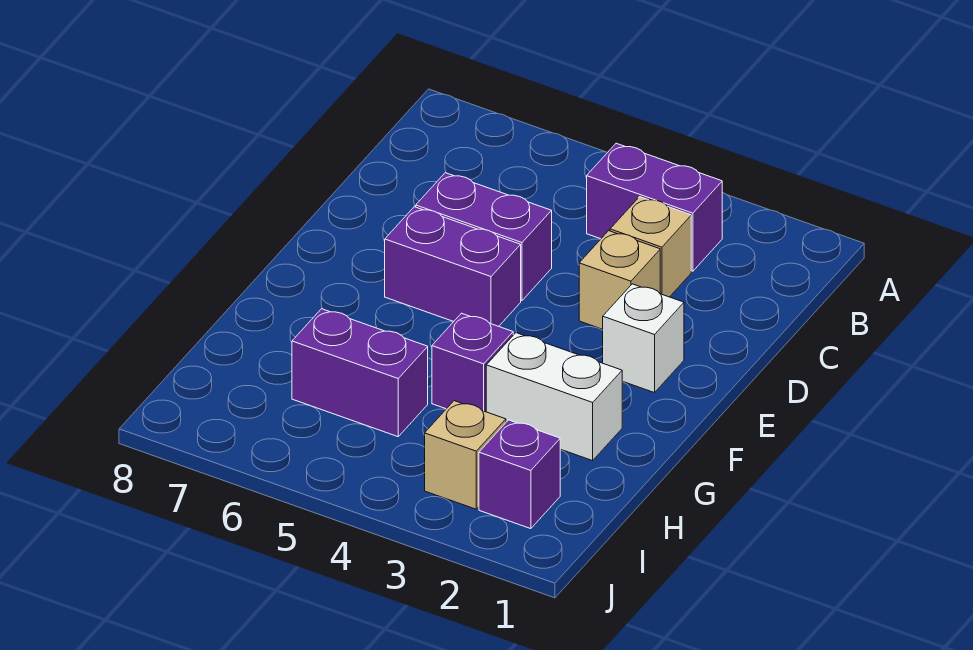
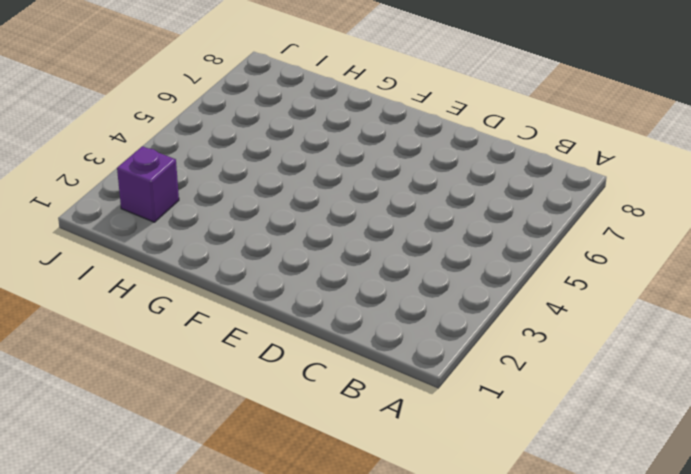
none -> purple brick B3:B4 level 1
none -> tan brick C3 level 1

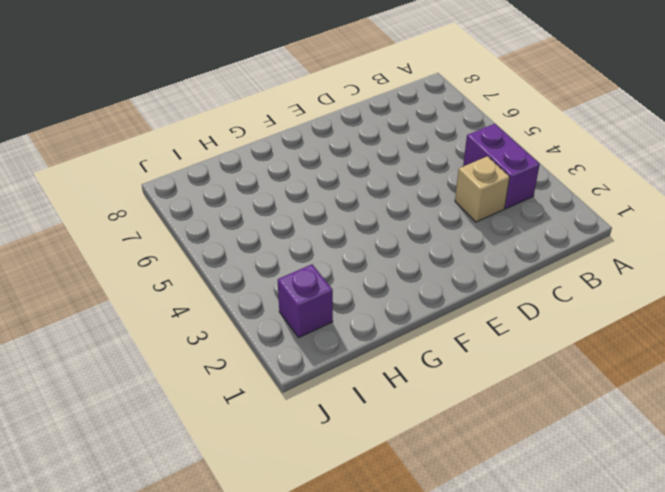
none -> tan brick D3 level 1
none -> purple brick D5:D6 level 1

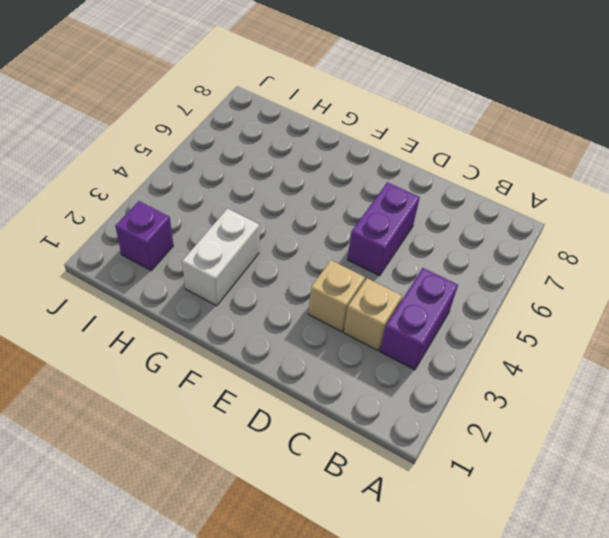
none -> white brick E2 level 1
none -> purple brick E5:E6 level 1

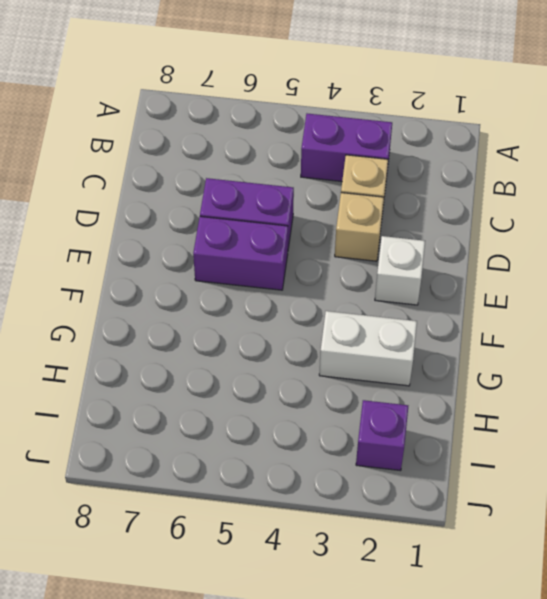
none -> purple brick G4 level 1
none -> purple brick H5:H6 level 1

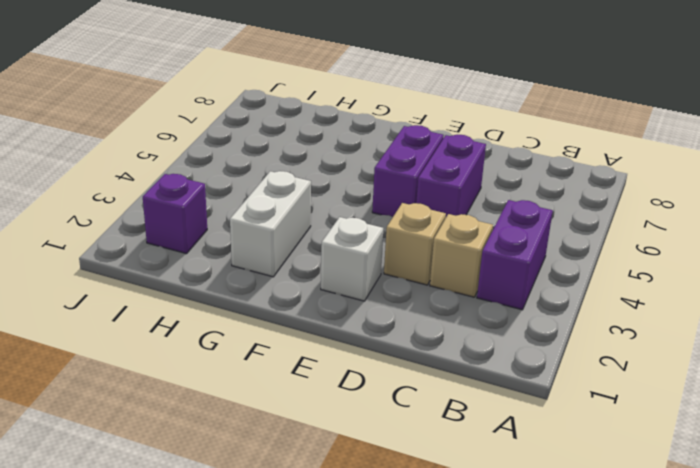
none -> purple brick G4 level 1
none -> purple brick H5:H6 level 1

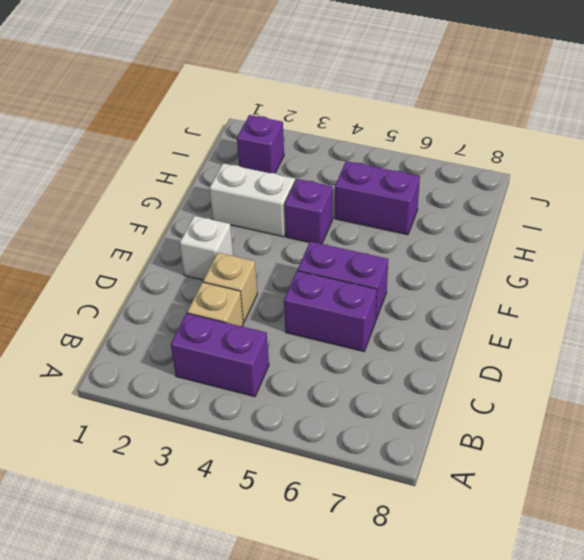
none -> tan brick I3 level 1

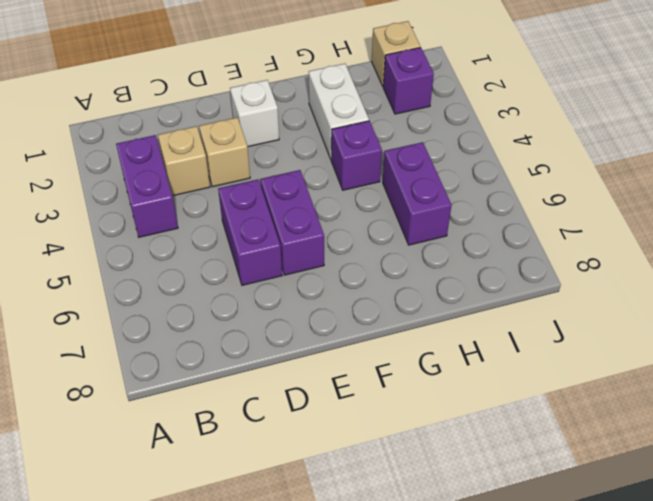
tan brick I1 level 1 -> tan brick I3 level 1

